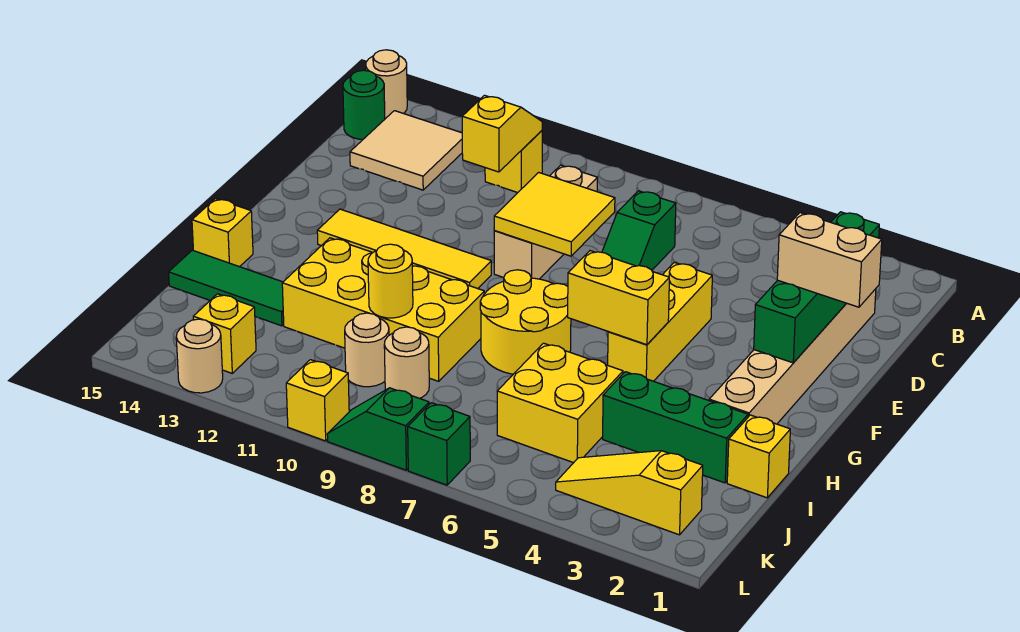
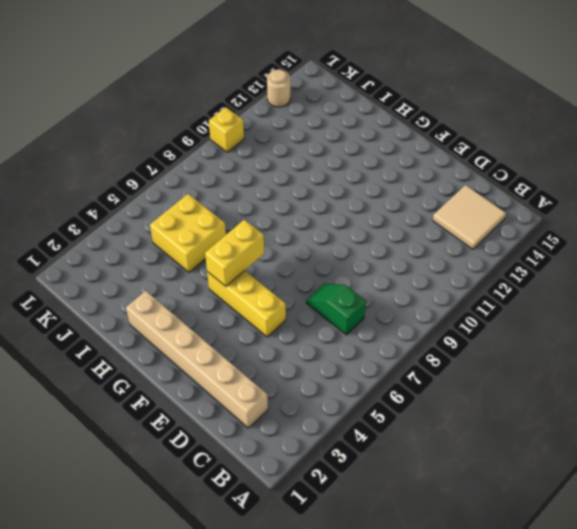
none -> tan round brick A15 level 1
none -> yellow brick B11 level 1
none -> green round brick B15 level 1
none -> tan brick C9:E9 level 1

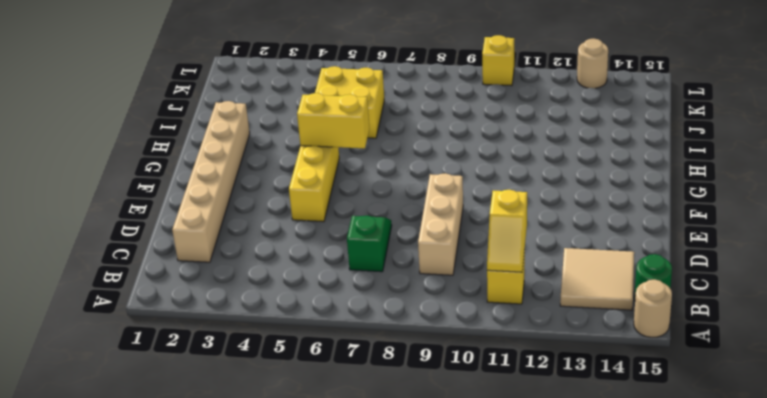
none -> yellow tile F10:F13 level 1
none -> yellow round brick G7:H8 level 1
none -> yellow brick H9:I12 level 1
none -> yellow brick H15 level 1

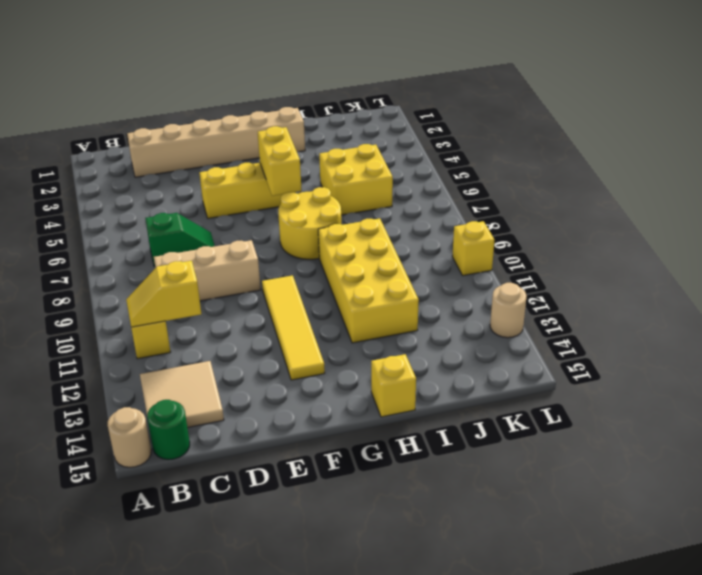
none -> yellow brick I1 level 1
none -> green brick I2:I4 level 1
none -> green tile I13:I15 level 1
none -> tan round brick J9 level 1

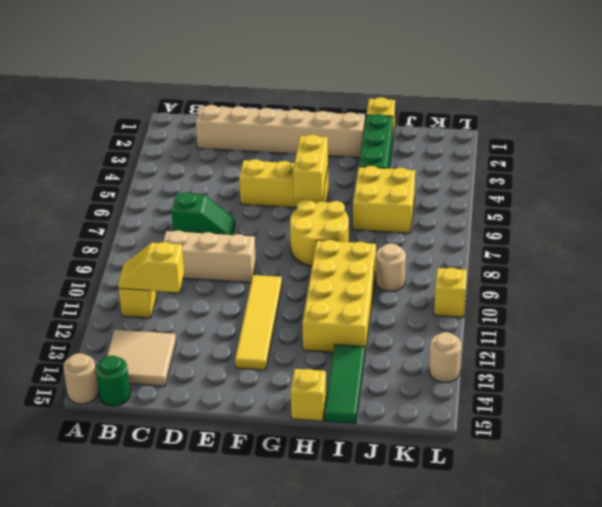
none -> tan round brick J10 level 1
none -> yellow slope K2:K4 level 1 top 2
none -> yellow brick K13 level 1
none -> green brick L7 level 1

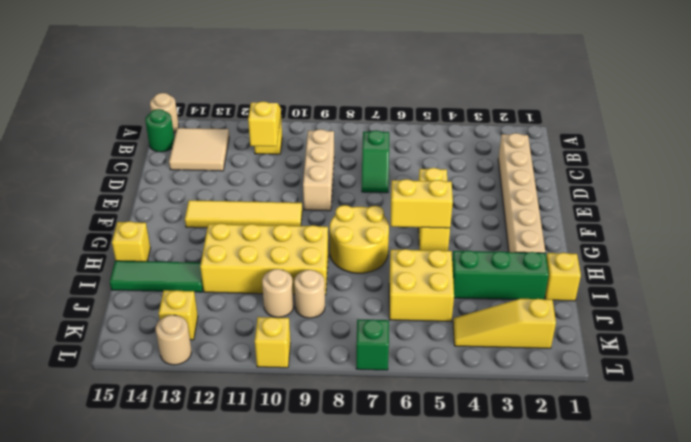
none -> green slope L8:L9 level 1 top 8
none -> green brick C2:F2 level 2
none -> yellow tile D8:E9 level 2
none -> yellow round brick I10 level 2

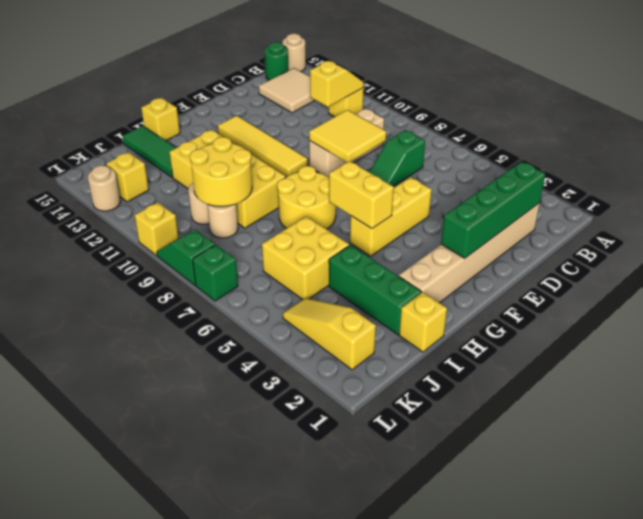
yellow round brick I9:J10 level 2 -> yellow round brick I10 level 2
none -> tan brick E1:E2 level 3

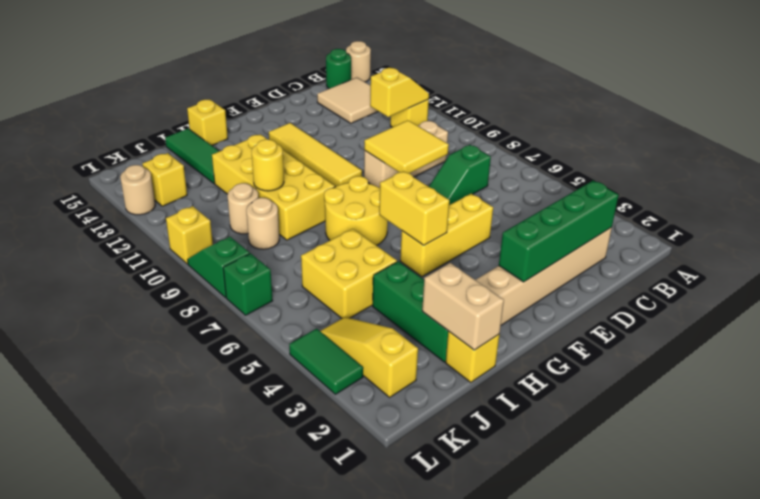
tan brick I1:I2 level 2 -> tan brick E1:E2 level 3
green tile L3:L4 level 1 -> none

